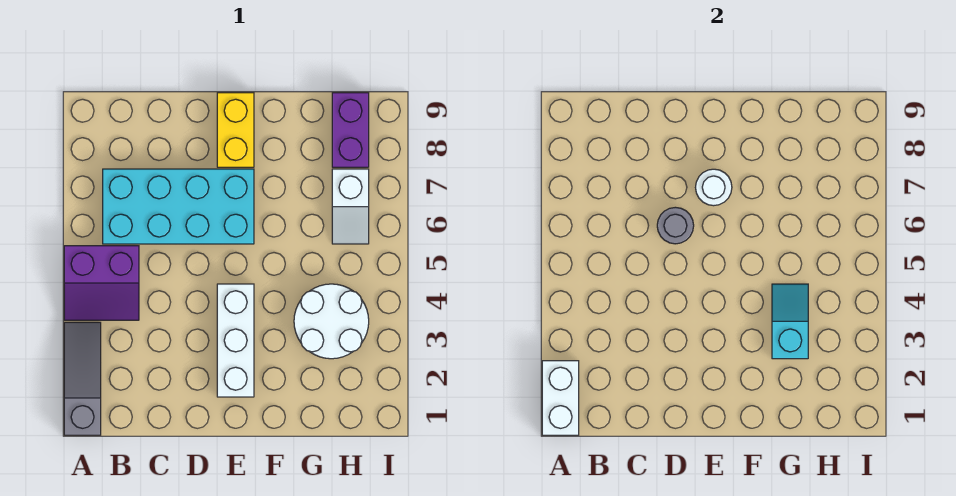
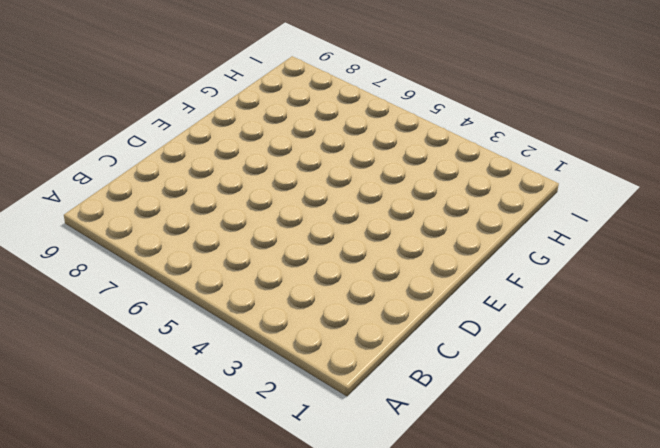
none -> grey slope A1:A3 level 1 top 1
none -> purple slope A4:B5 level 1 top 5
none -> cyan brick B6:E7 level 1

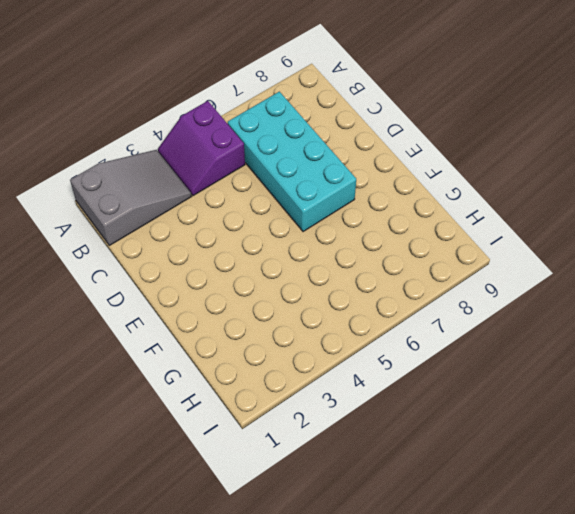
grey slope A1:B3 level 1 top 1 -> grey slope A1:A3 level 1 top 1
none -> white brick E2:E4 level 1
none -> yellow brick E8:E9 level 1
none -> white round brick G3:H4 level 1

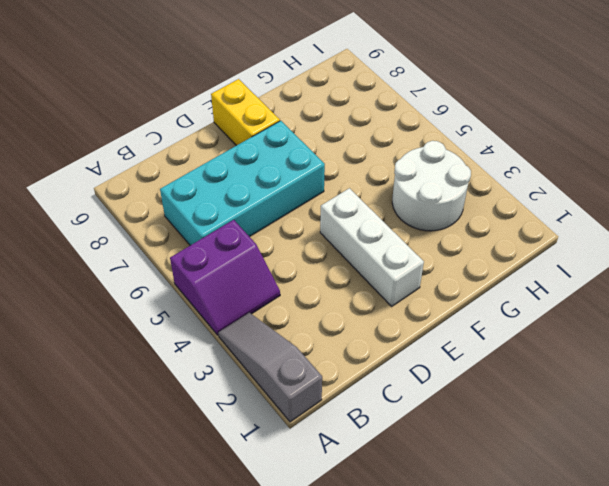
none -> white slope H6:H7 level 1 top 7
none -> purple brick H8:H9 level 1
none -> white brick A1:A2 level 2

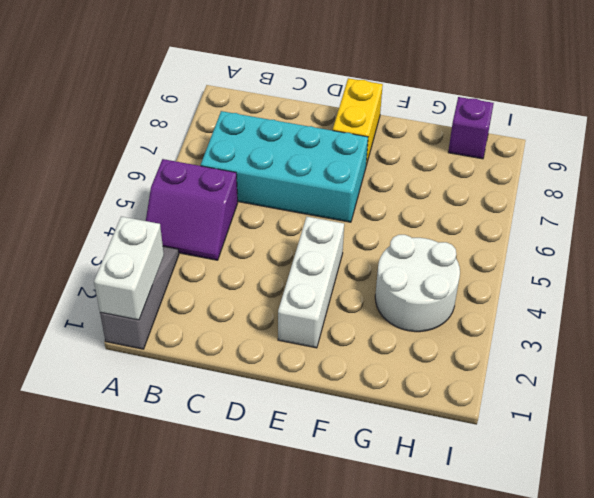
purple brick H9 level 1 -> purple brick H8:H9 level 1
none -> white slope H6:H7 level 1 top 7
none -> grey round brick D6 level 2
none -> white round brick E7 level 2

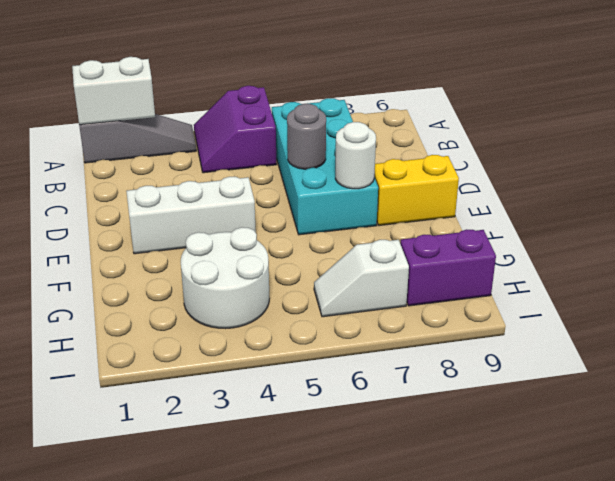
none -> cyan slope G3:G4 level 2 top 3

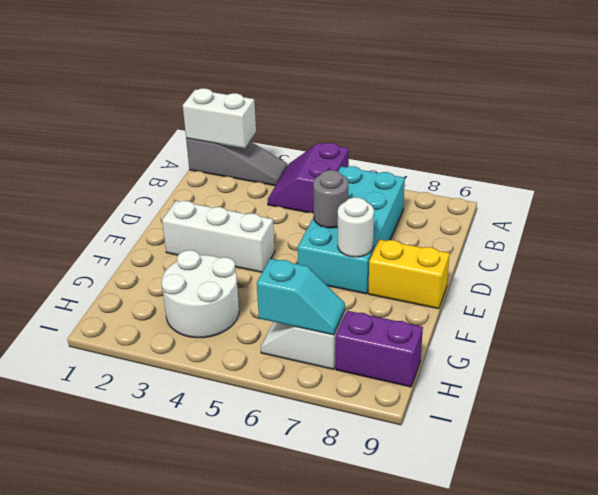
cyan slope H6:H7 level 2 top 6 -> cyan slope G3:G4 level 2 top 3

